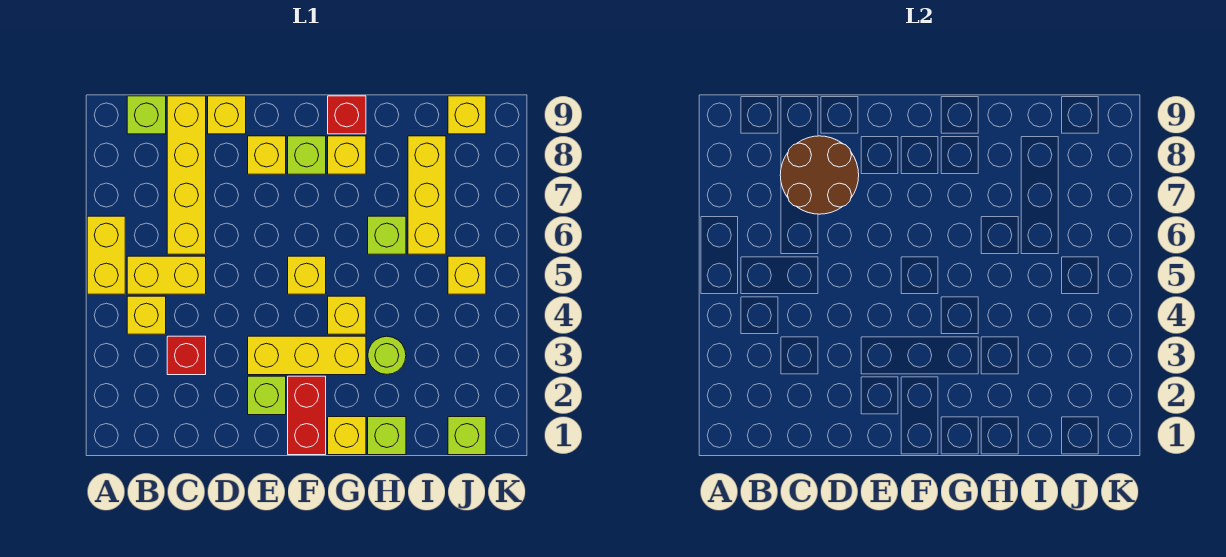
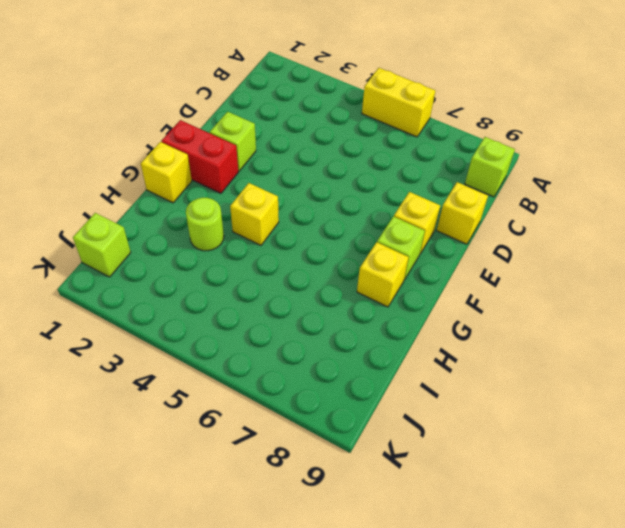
none -> yellow brick B4 level 1
none -> yellow brick B5:C5 level 1
none -> red brick C3 level 1

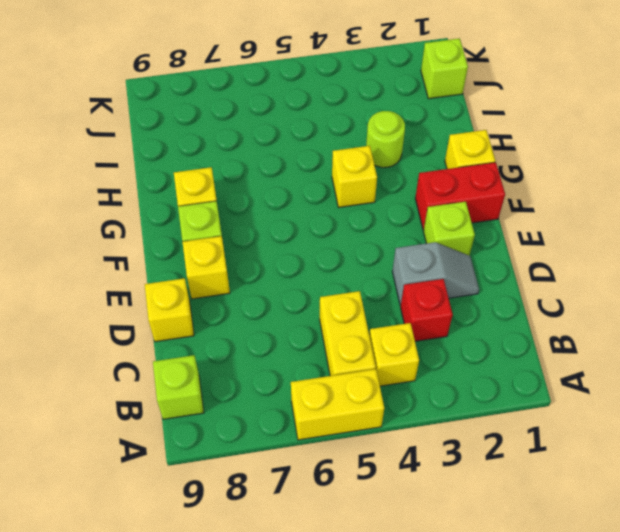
grey slope D2:D3 level 1 top 3 -> none
none -> yellow brick C6:C9 level 1
none -> yellow brick E3:G3 level 1
none -> yellow brick F5 level 1

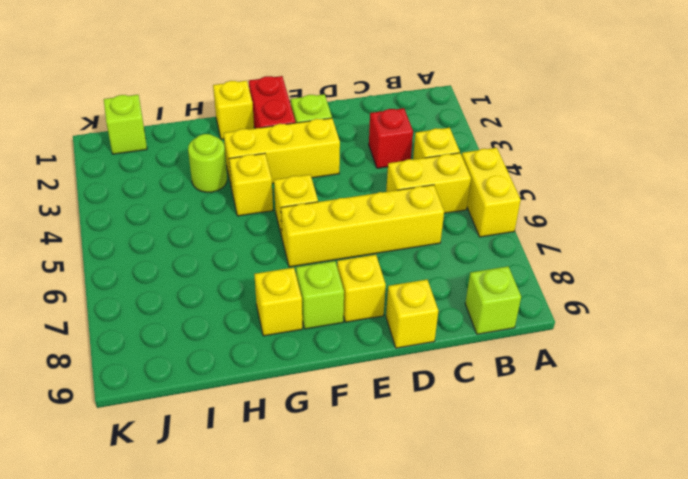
yellow brick C6:F6 level 1 -> yellow brick C6:C9 level 1
none -> red brick G9 level 1
none -> lime brick H1 level 1
none -> lime brick H6 level 1

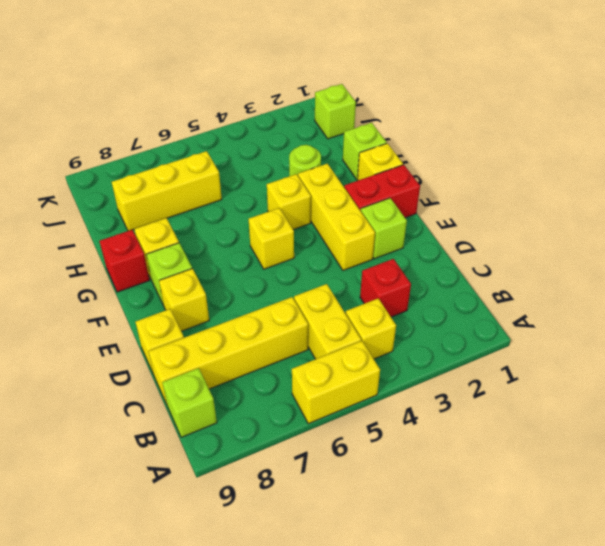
none -> lime brick H6 level 1
none -> yellow brick J5 level 1
none -> yellow brick J9 level 1

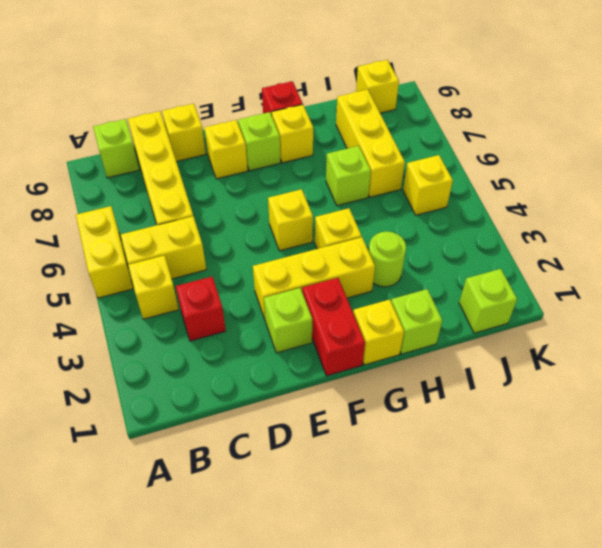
none -> brown round brick C7:D8 level 2

